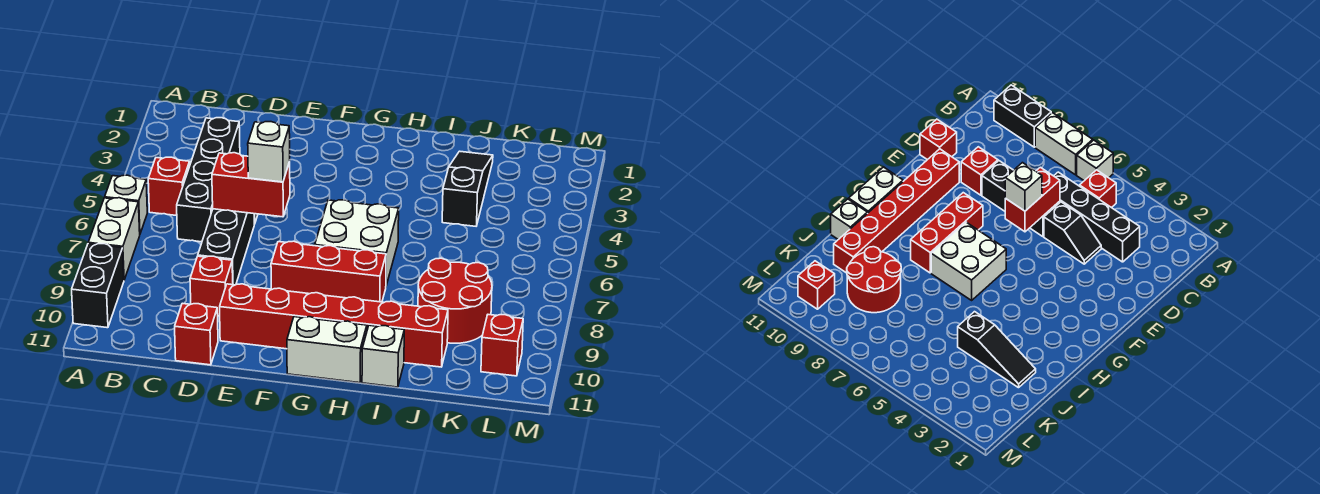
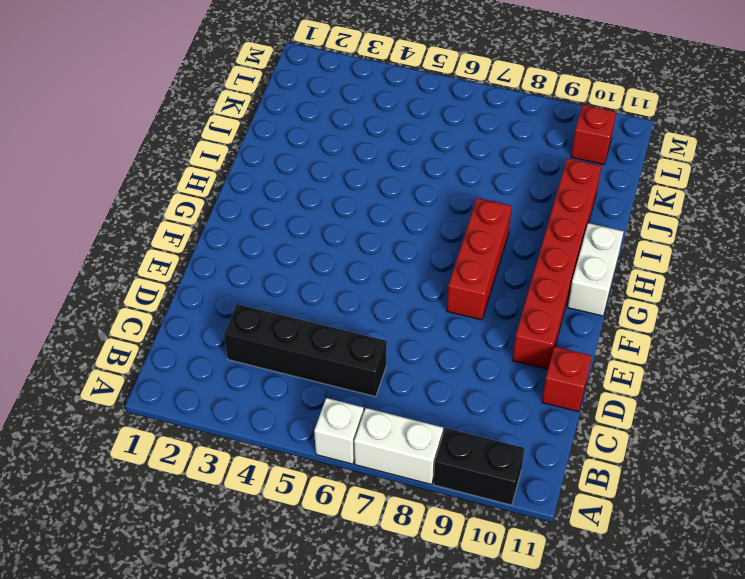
none -> red brick B5 level 1
none -> black slope D4:D5 level 1 top 5
none -> black brick D6:D8 level 1

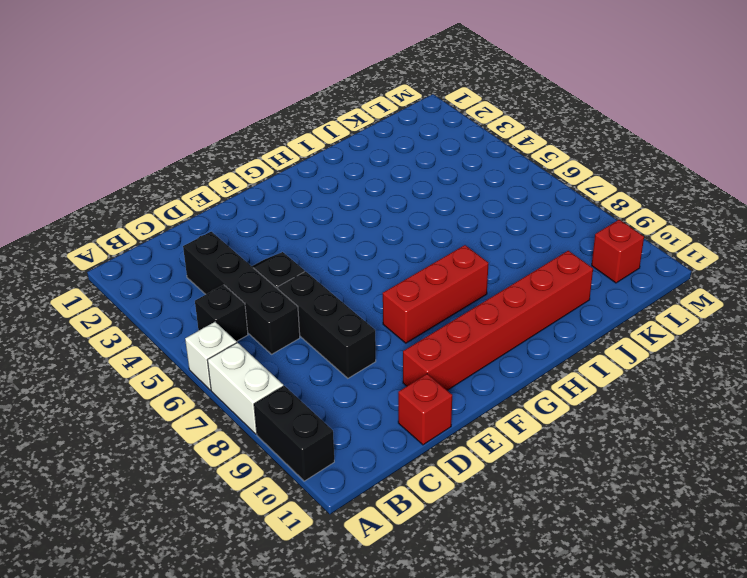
black brick B5 level 1 -> red brick B5 level 1
none -> red brick D9 level 1
none -> white brick G6:H7 level 1
none -> white brick G11:H11 level 1

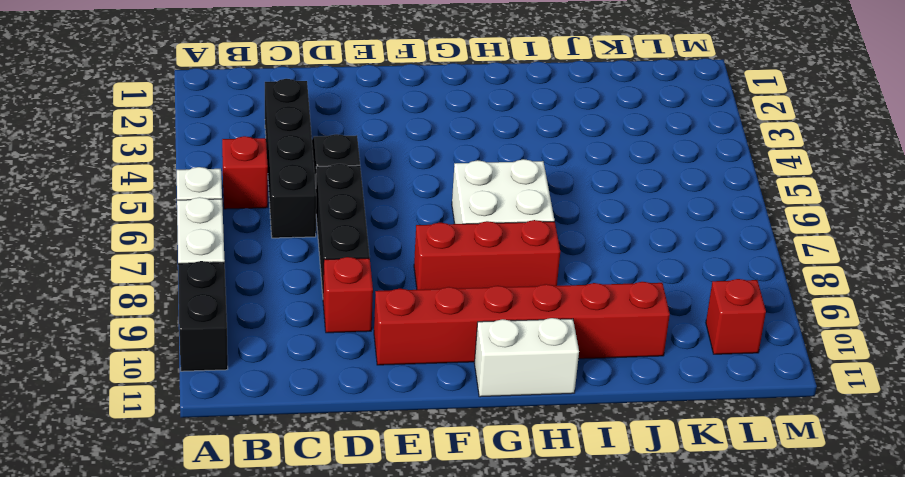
none -> red brick D11 level 1
none -> white brick I11 level 1
none -> black slope J2:J4 level 1 top 4

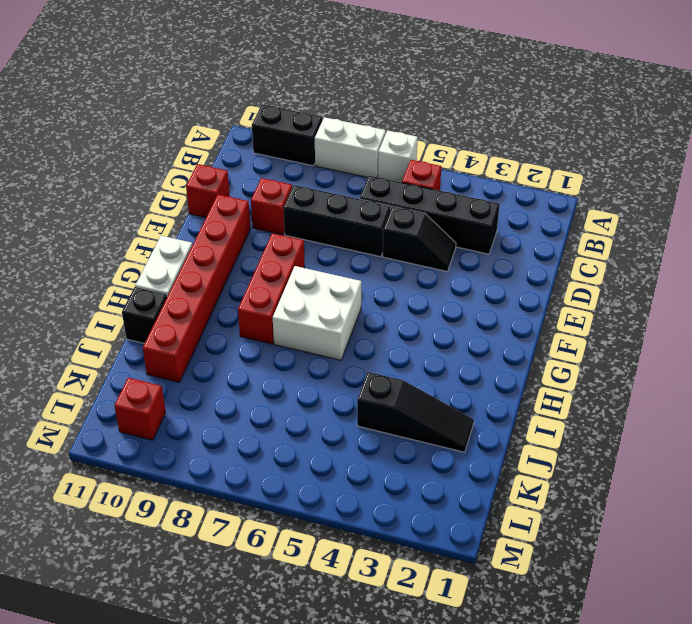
black brick I11 level 1 -> white brick I11 level 1
none -> red round brick J8:K9 level 1
none -> red brick D6:E6 level 2
none -> white brick E6 level 3

